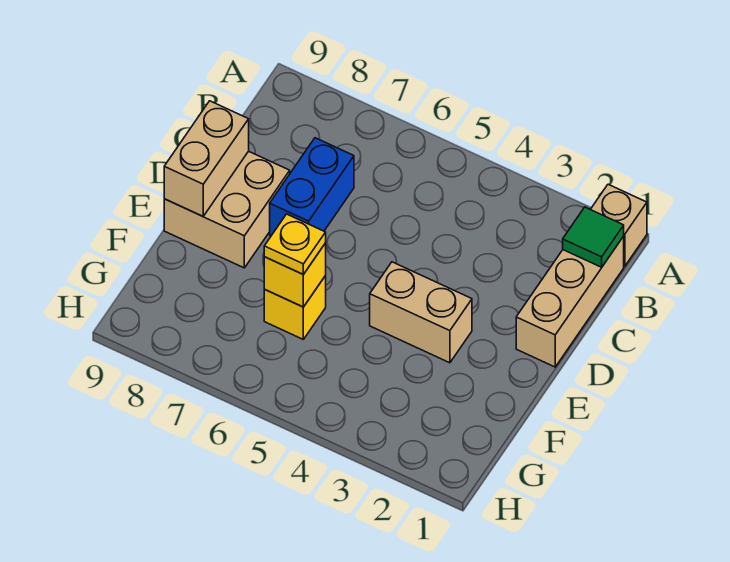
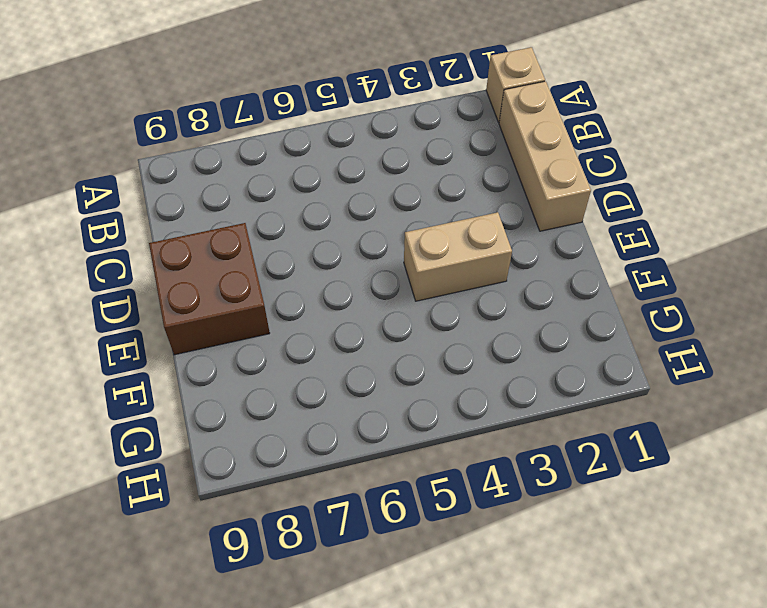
brown brick D8:E9 level 1 -> tan brick D8:E9 level 1
none -> blue brick C7:D7 level 1
none -> yellow brick F6 level 1

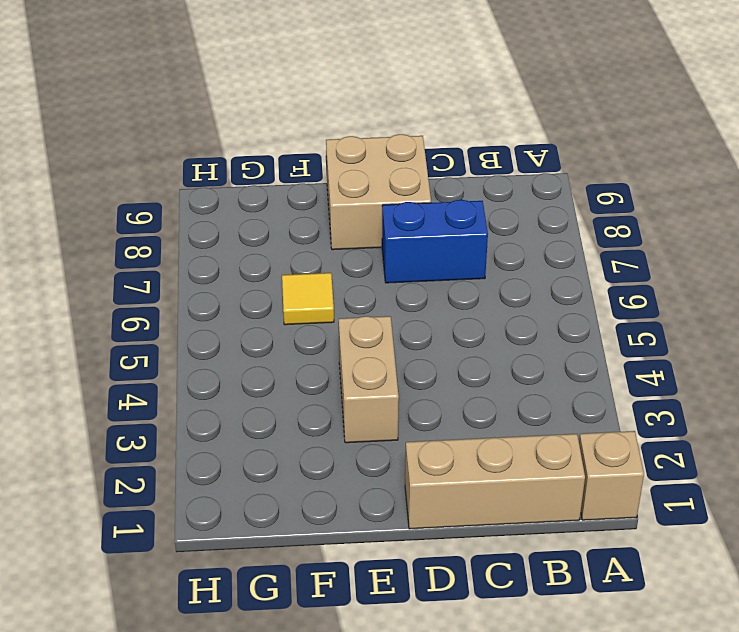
yellow tile F6 level 1 -> yellow brick F6 level 1
none -> green tile B1 level 2
none -> tan brick D9:E9 level 2

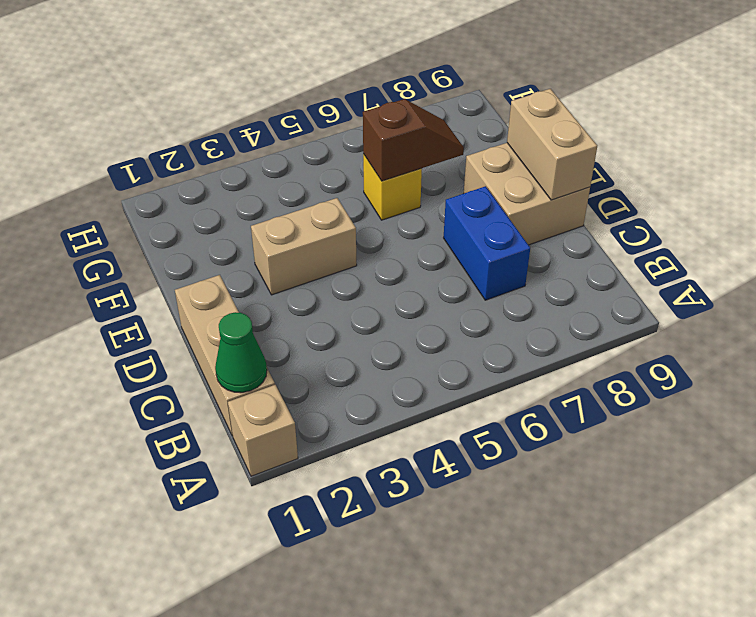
green cone B1 level 2 -> green tile B1 level 2
brown slope F6:F7 level 2 top 6 -> yellow brick F6 level 2
none -> yellow plate F6 level 3

